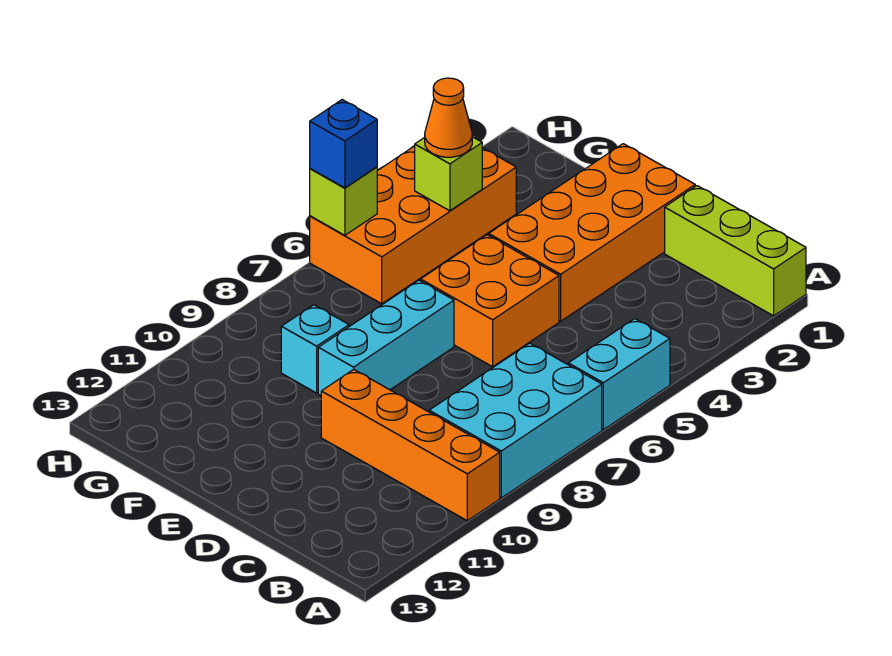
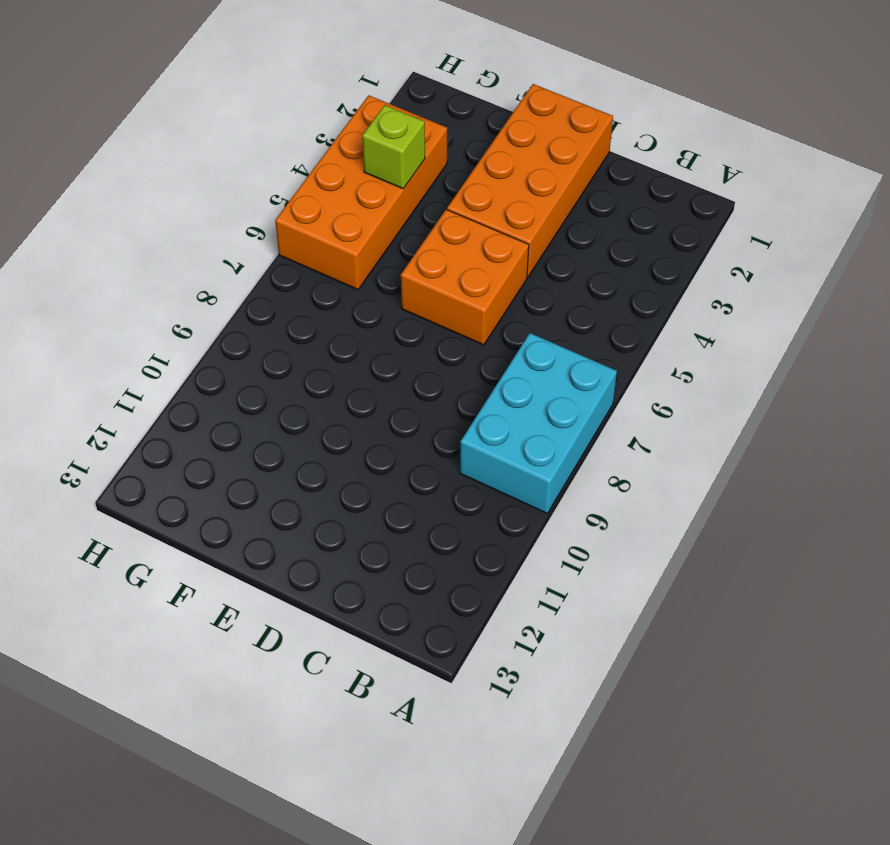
none -> lime brick A1:C1 level 1
none -> cyan brick A5:A6 level 1
none -> orange brick A10:D10 level 1

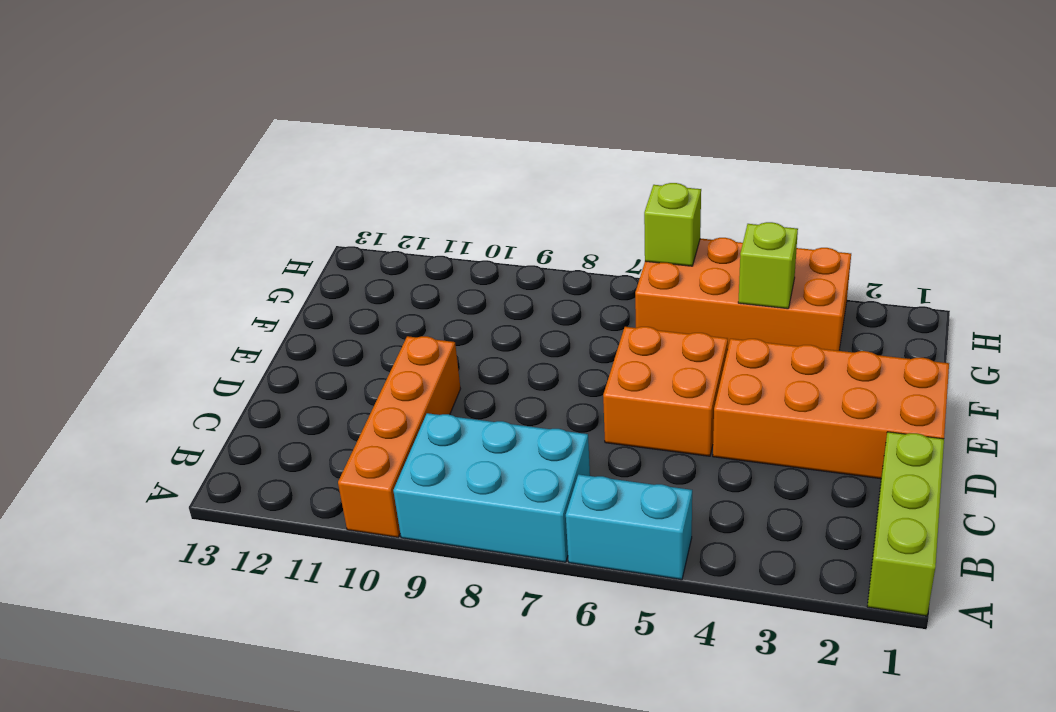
none -> cyan brick E7:E9 level 1
none -> cyan brick F9 level 1
none -> orange cone G4 level 3

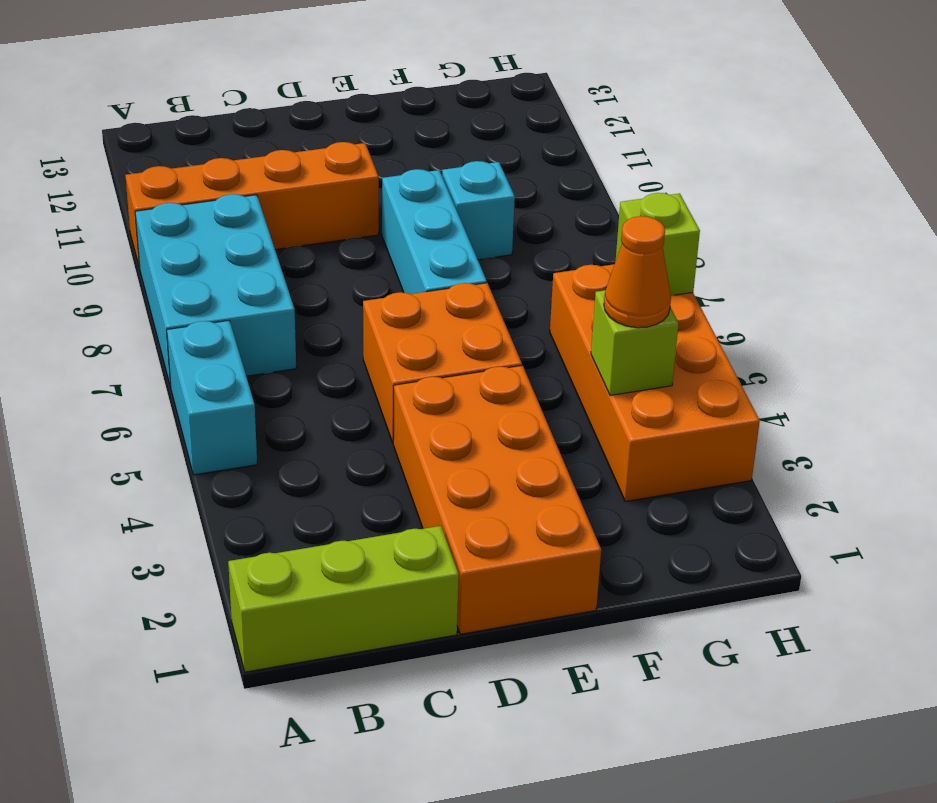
none -> blue brick H6 level 3

